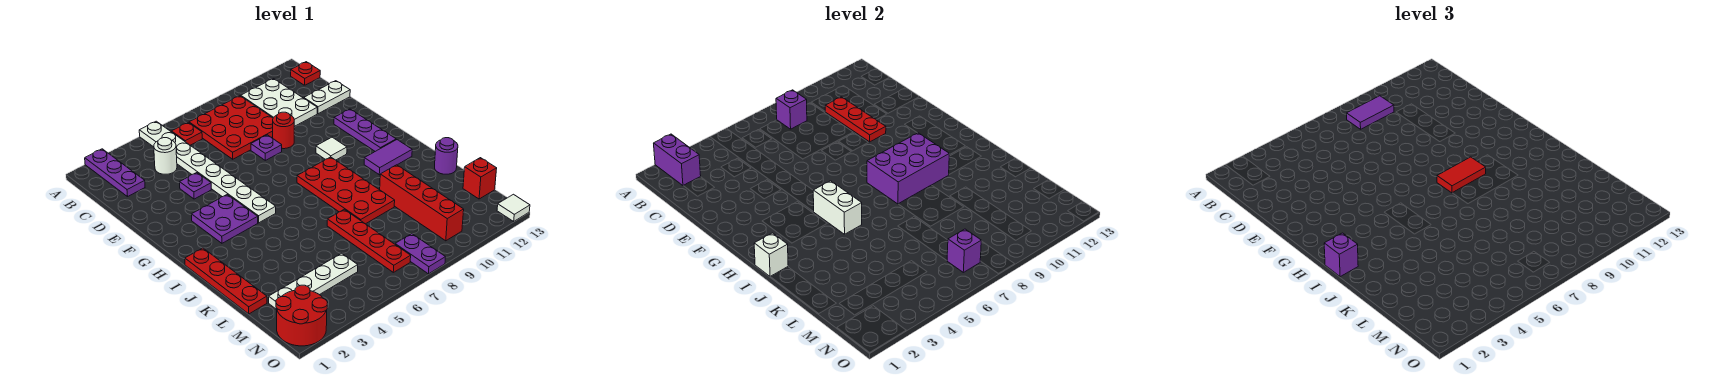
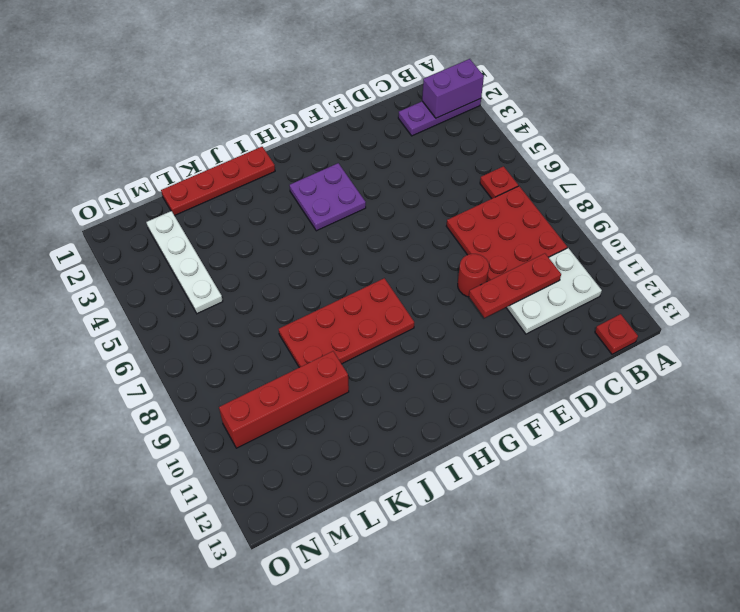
none -> white plate A5:H5 level 1
none -> white round brick C4 level 1
none -> white plate D12:D13 level 1
none -> purple plate E4 level 1

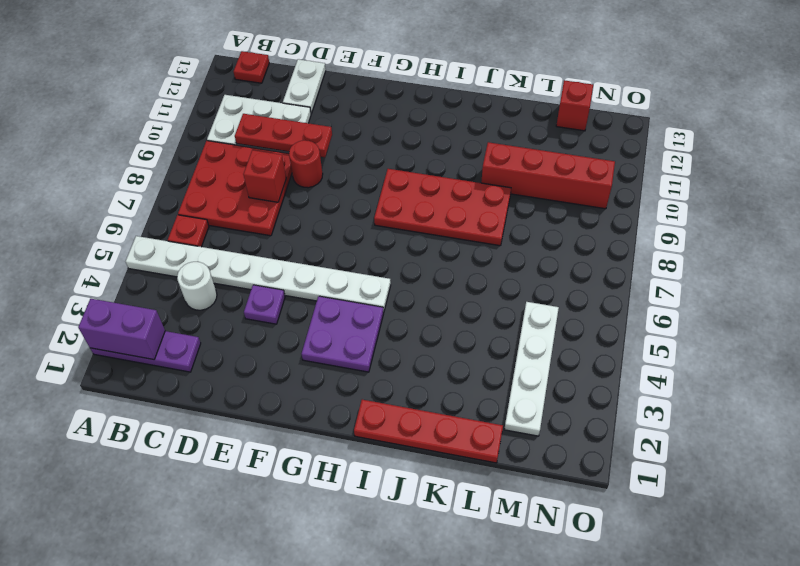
red brick D8 level 2 -> none
none -> purple plate E8 level 1
none -> purple plate F12:H12 level 1
none -> white tile G10 level 1
none -> purple tile I11:I12 level 1

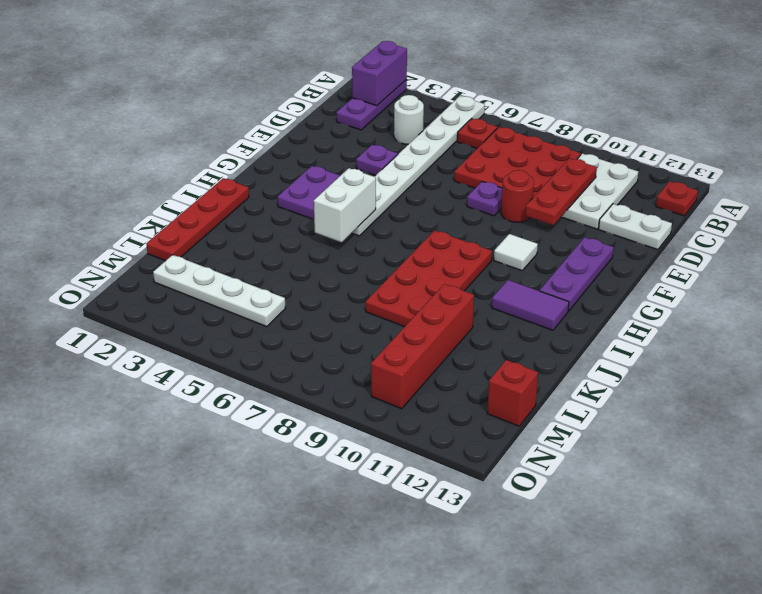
none -> red plate K7:N7 level 1
none -> purple round brick K13 level 1
none -> red round brick N1:O2 level 1
none -> purple plate N8:O8 level 1

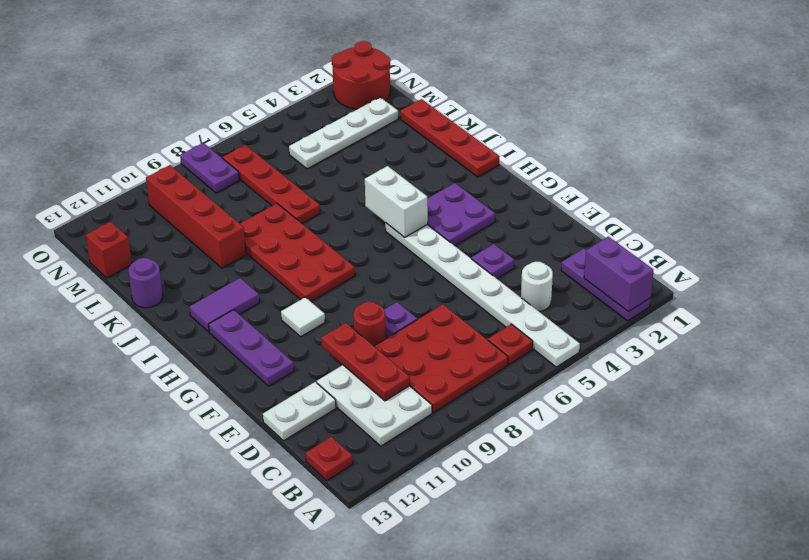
none -> white tile O13 level 1
none -> purple brick B8 level 2
none -> purple brick H8:I10 level 2
none -> white brick I1 level 2

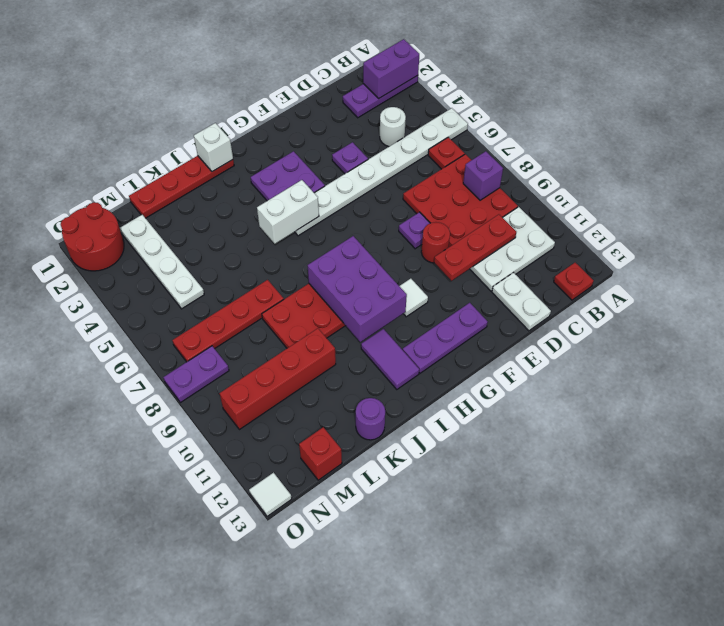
none -> purple brick N7 level 2
none -> purple tile B8:B9 level 3
none -> red tile H8:H9 level 3
none -> purple brick I1 level 3

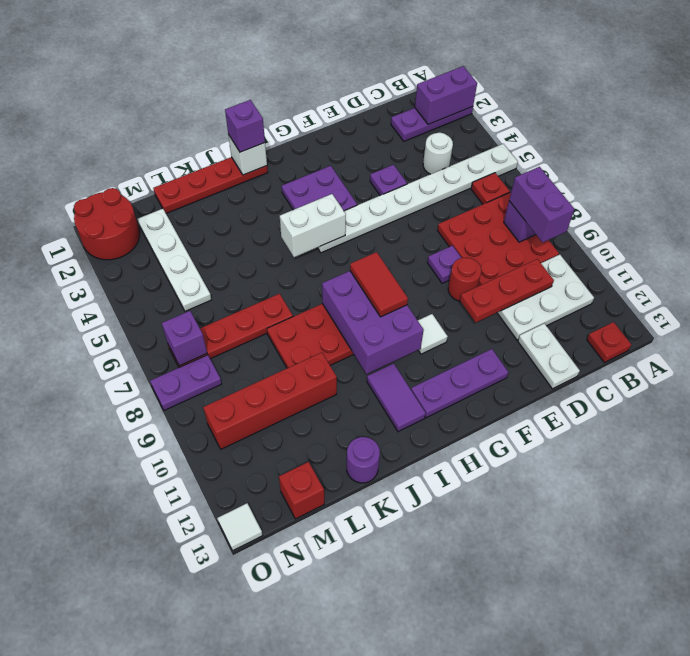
purple brick B8:B9 level 3 -> purple tile B8:B9 level 3

